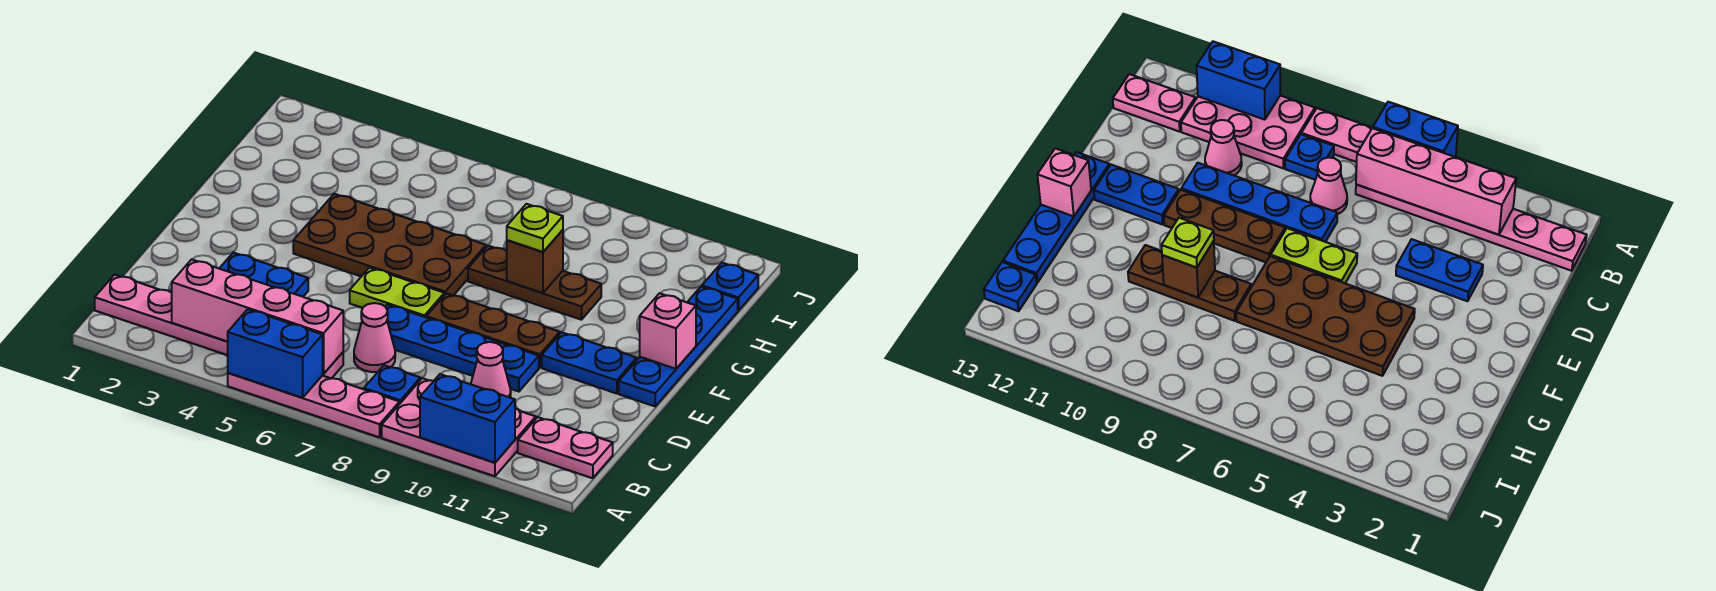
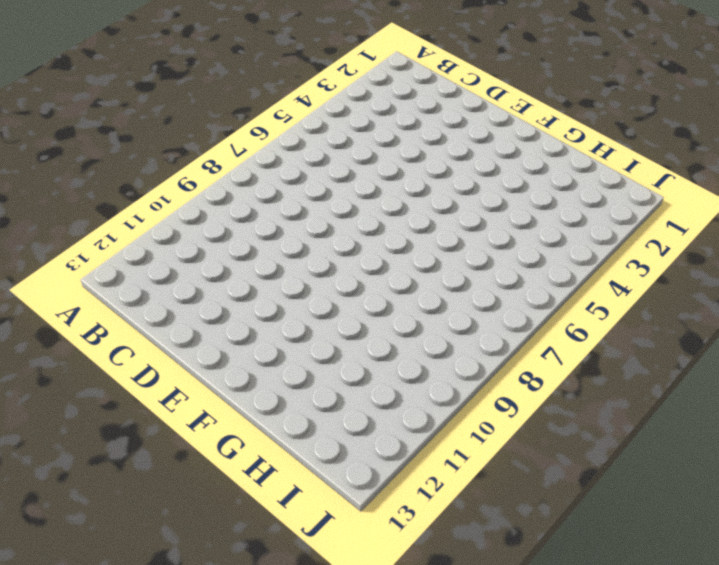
none -> pink plate A5:A8 level 1
none -> pink plate A9:B11 level 1
none -> pink plate B1:B6 level 1

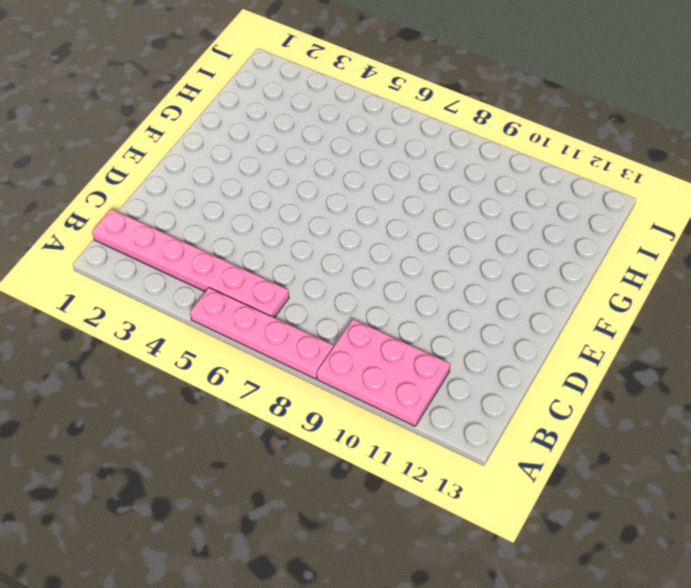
none -> blue plate B8 level 1
none -> pink plate B12:B13 level 1
none -> pink cone C7 level 1

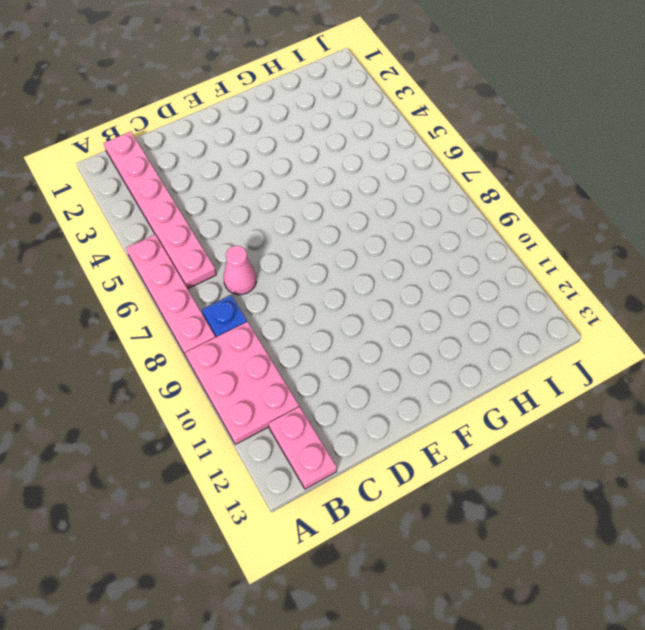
none -> pink cone C10 level 1
none -> blue plate D3:D4 level 1
none -> blue plate D7:D10 level 1

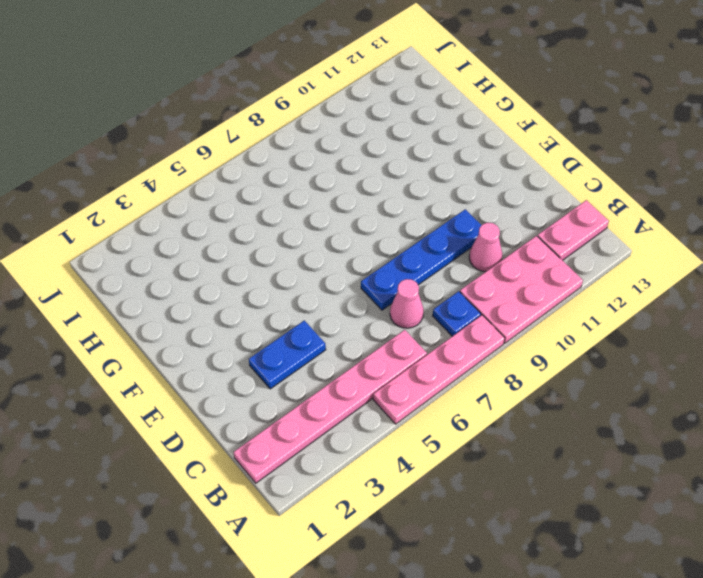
none -> lime plate E6:E7 level 1
none -> brown plate E8:E10 level 1
none -> blue plate E11:E12 level 1

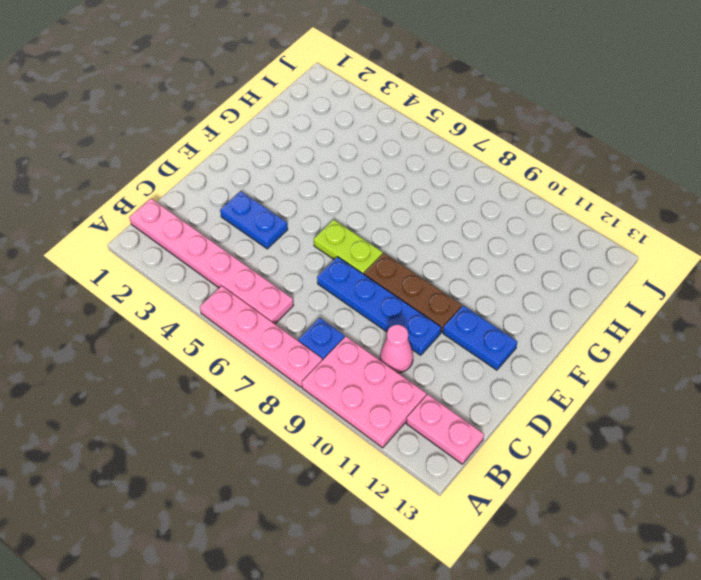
none -> pink cone C7 level 1
none -> blue plate E13:H13 level 1
none -> brown plate F4:G7 level 1

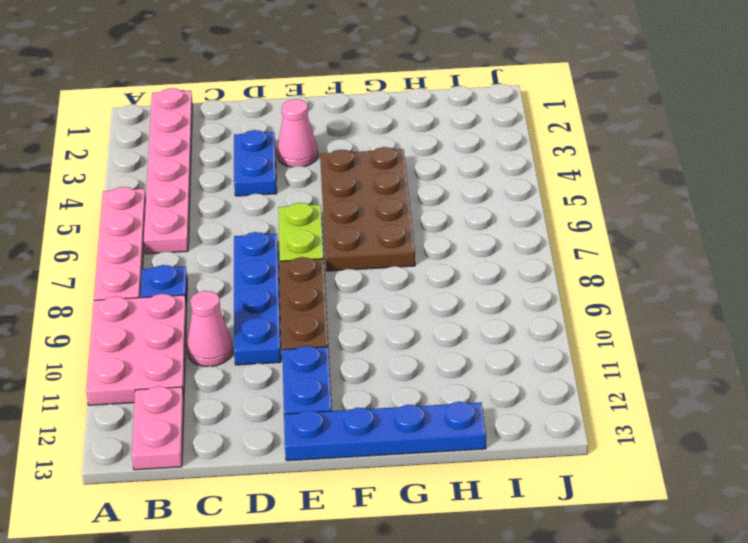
pink cone E3 level 1 -> pink cone C7 level 1
none -> brown plate G8:G10 level 1
none -> blue plate I13 level 1
none -> blue brick A5:A6 level 2

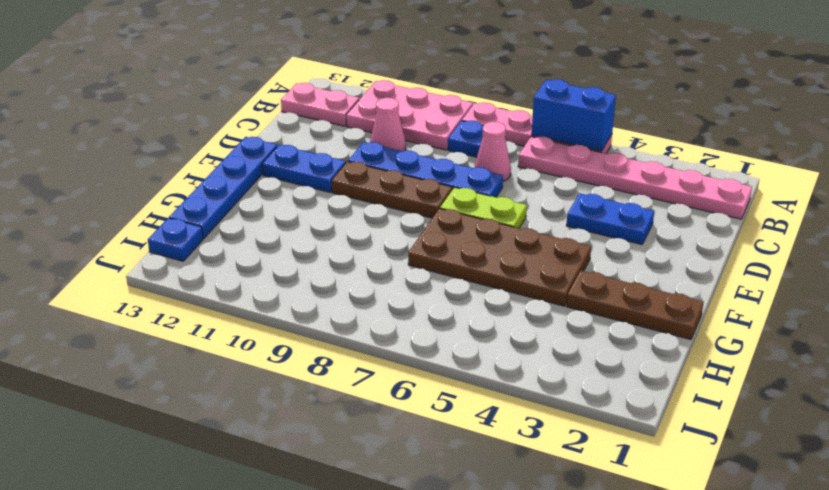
brown plate G1:G3 level 1 -> brown plate G8:G10 level 1
none -> blue brick A10:A11 level 2
none -> pink brick B3:B6 level 2
none -> pink brick F13 level 2

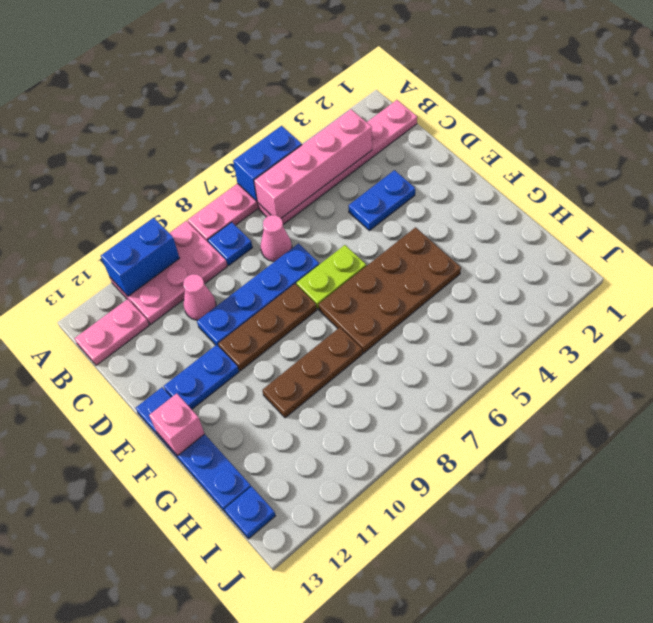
none -> brown brick G9 level 2
none -> lime plate G9 level 3

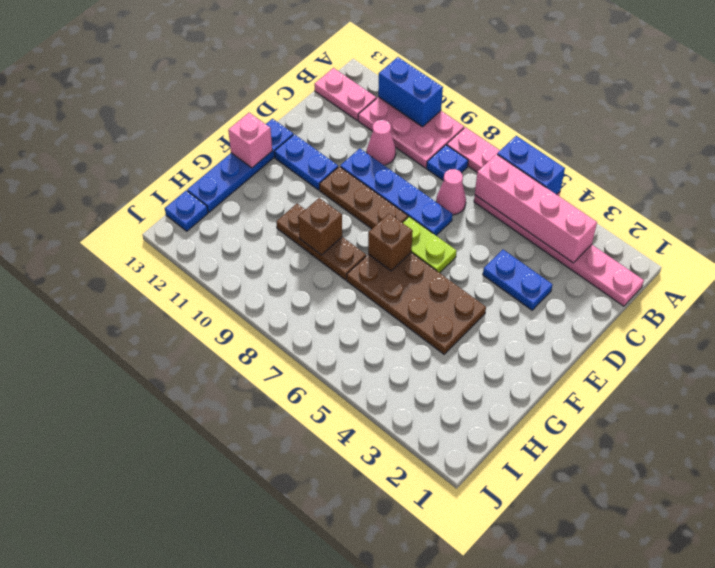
brown brick F7 level 2 -> none
none -> lime plate G9 level 3

